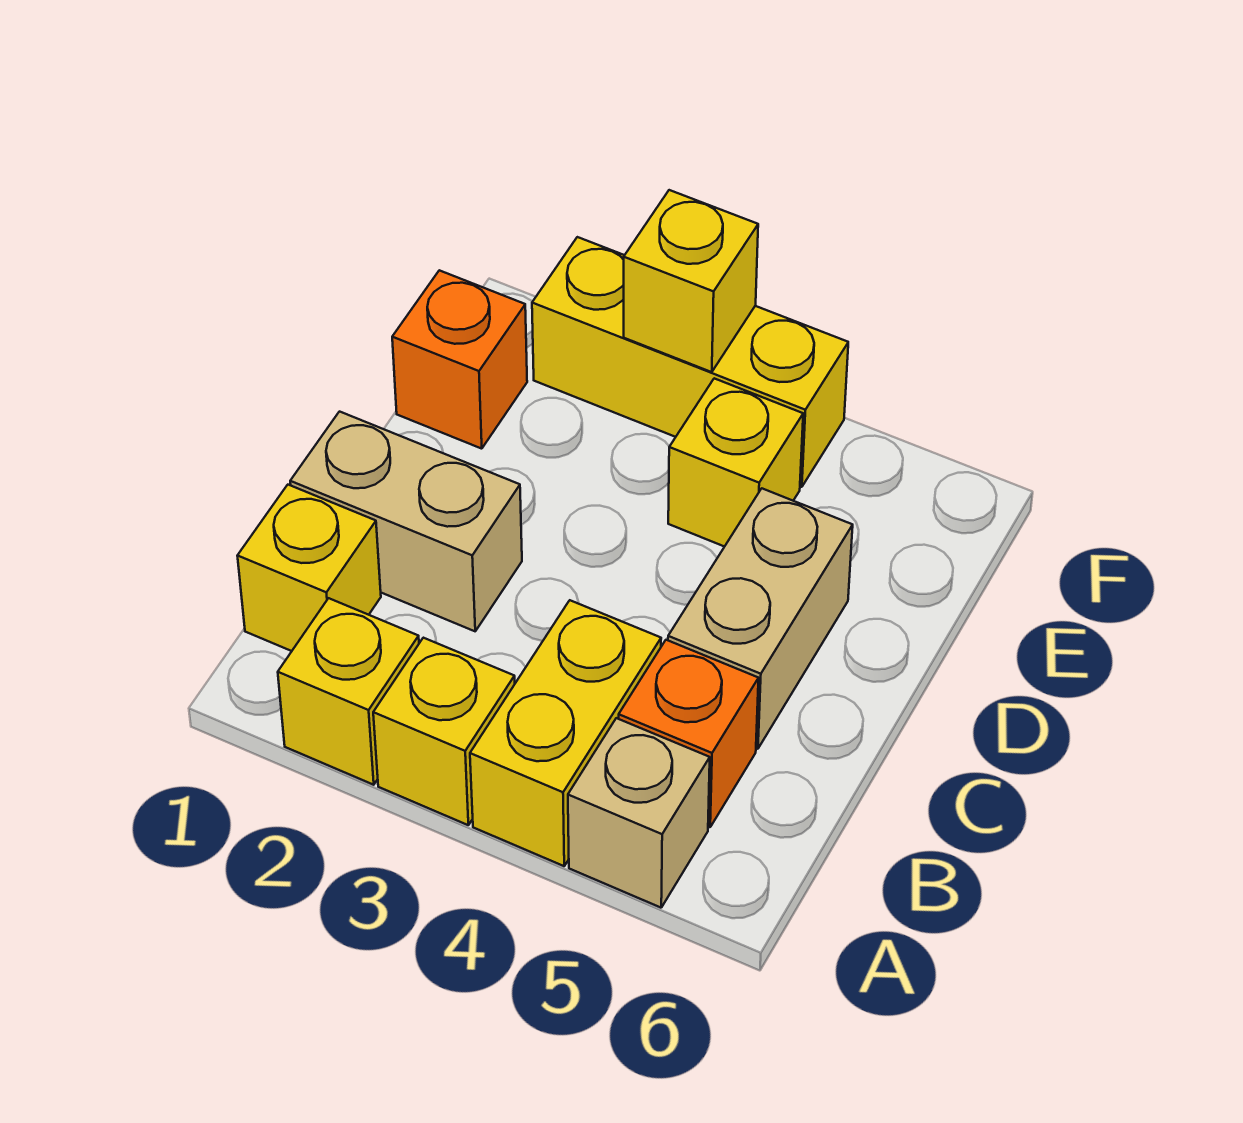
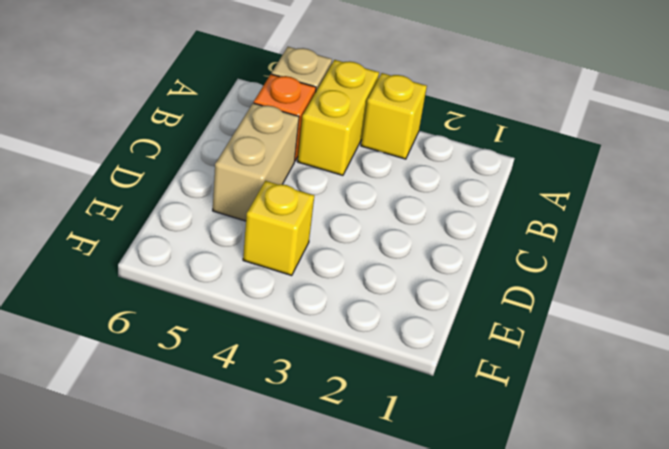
none -> yellow brick A2 level 1
none -> yellow brick B1 level 1
none -> tan brick C1:C2 level 1

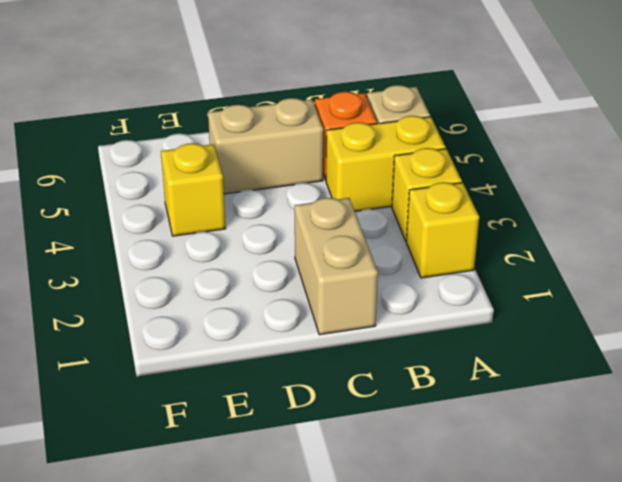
none -> yellow brick B1 level 1
none -> orange brick E1 level 1
none -> yellow brick F2:F4 level 1

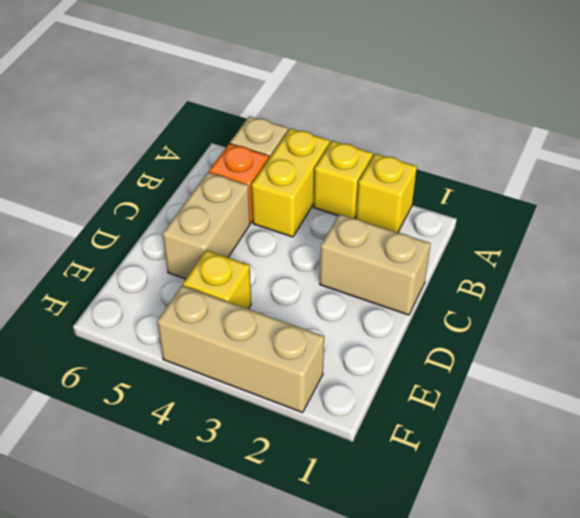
tan brick F2:F4 level 1 -> yellow brick F2:F4 level 1
none -> yellow brick B1 level 1
none -> orange brick E1 level 1
none -> yellow brick F3 level 2

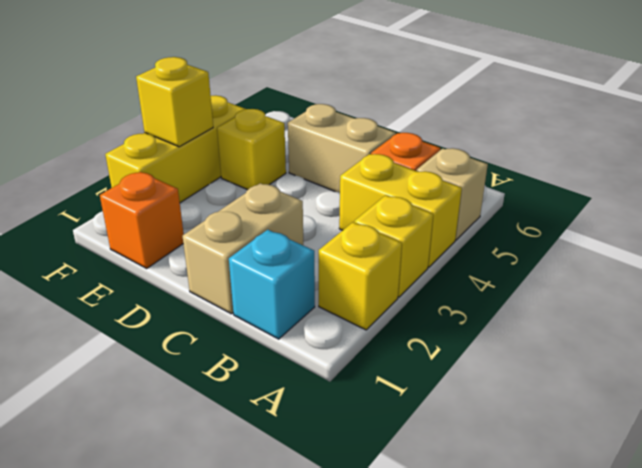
cyan brick B1 level 1 -> yellow brick B1 level 1

